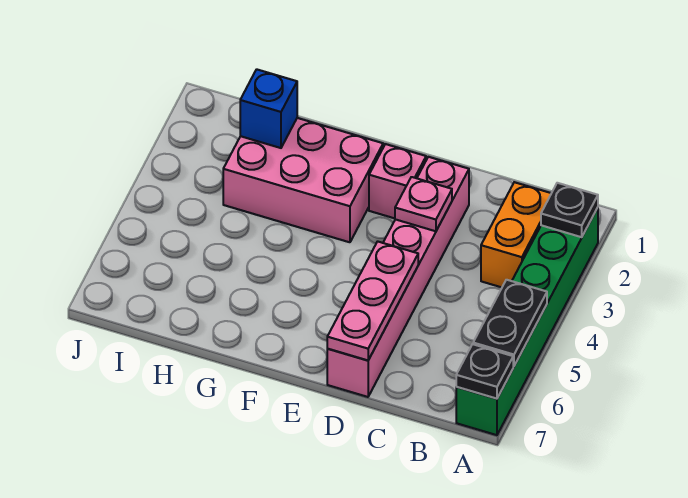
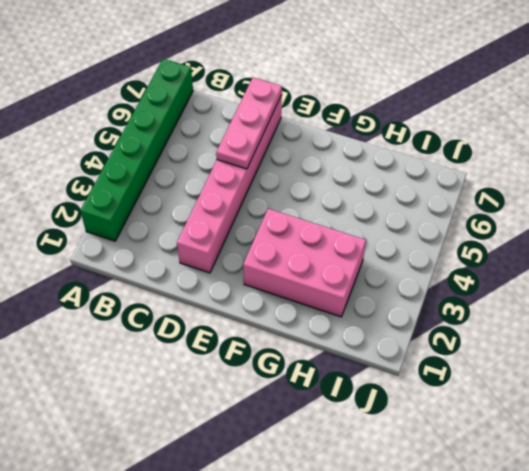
none -> orange brick B2:B3 level 1
none -> pink brick E2 level 1

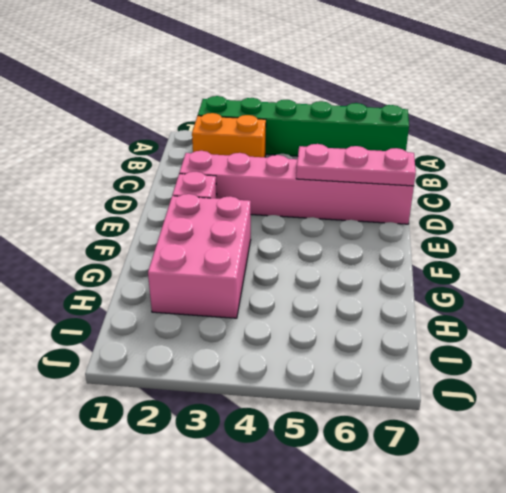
none -> black plate A2 level 2
none -> black plate A5:A6 level 2

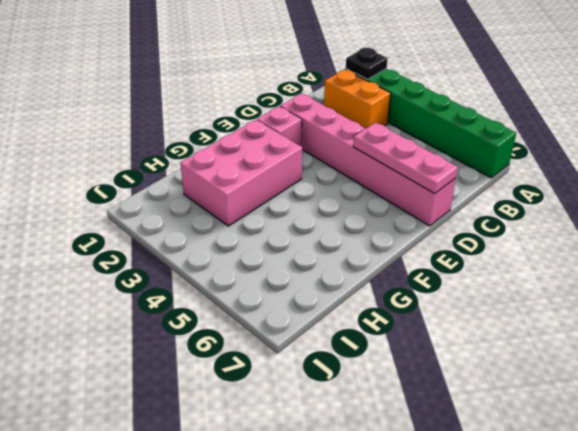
none -> black plate A5:A6 level 2
none -> black plate A7 level 2

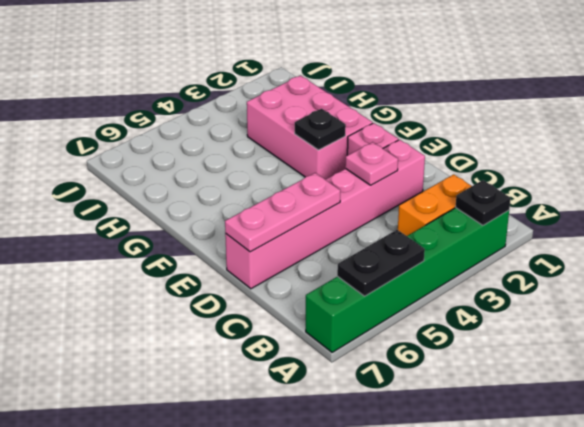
black plate F3 level 2 -> black plate A7 level 2
none -> blue brick H2 level 2

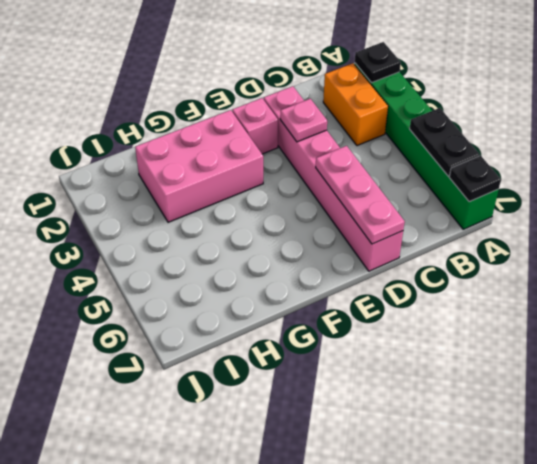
none -> blue brick H2 level 2

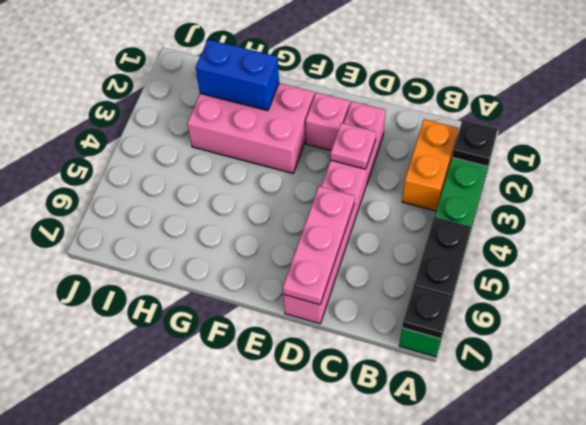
blue brick G2:H2 level 2 -> blue brick H2 level 2

